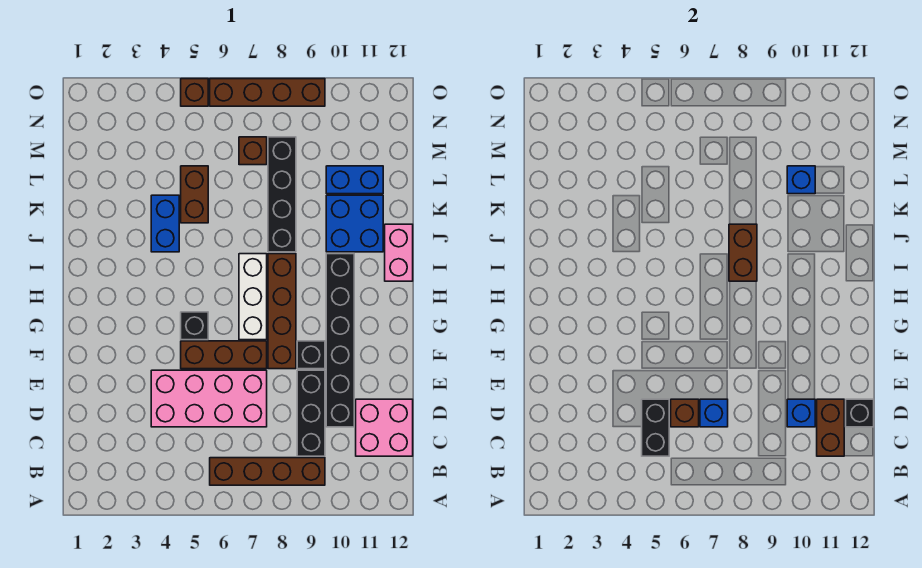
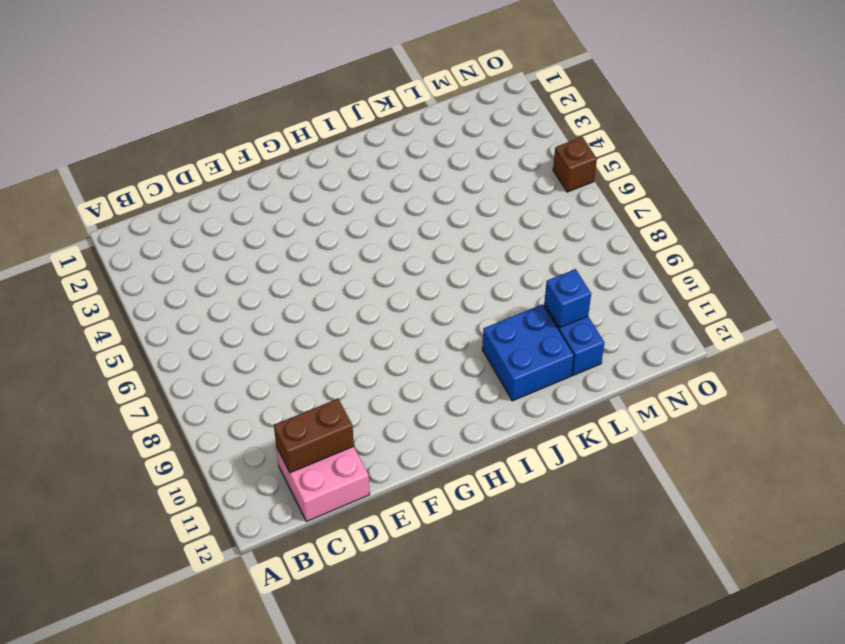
none -> brown brick B6:B9 level 1
none -> black brick C9:E9 level 1
none -> pink brick D4:E7 level 1

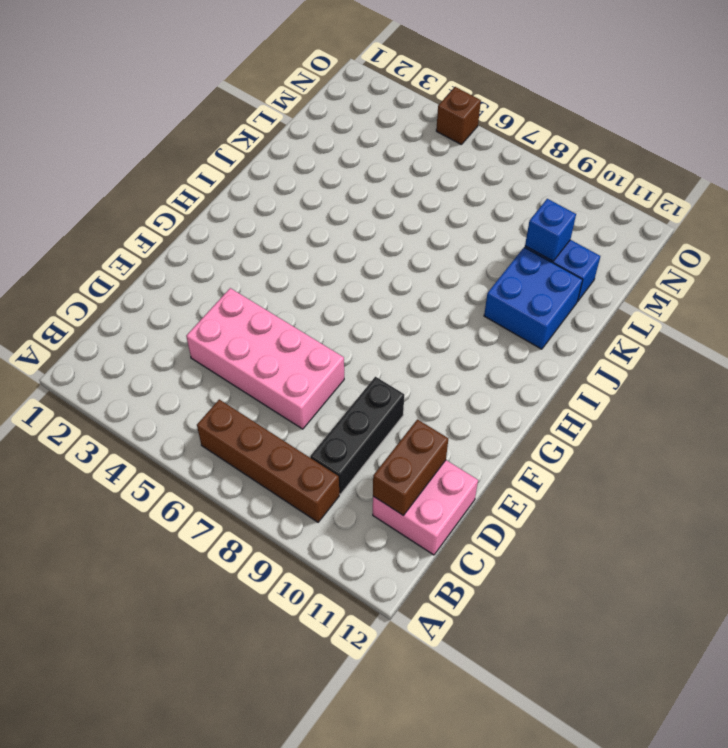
none -> black brick D10:I10 level 1
none -> brown brick F5:F7 level 1
none -> brown brick F8:I8 level 1

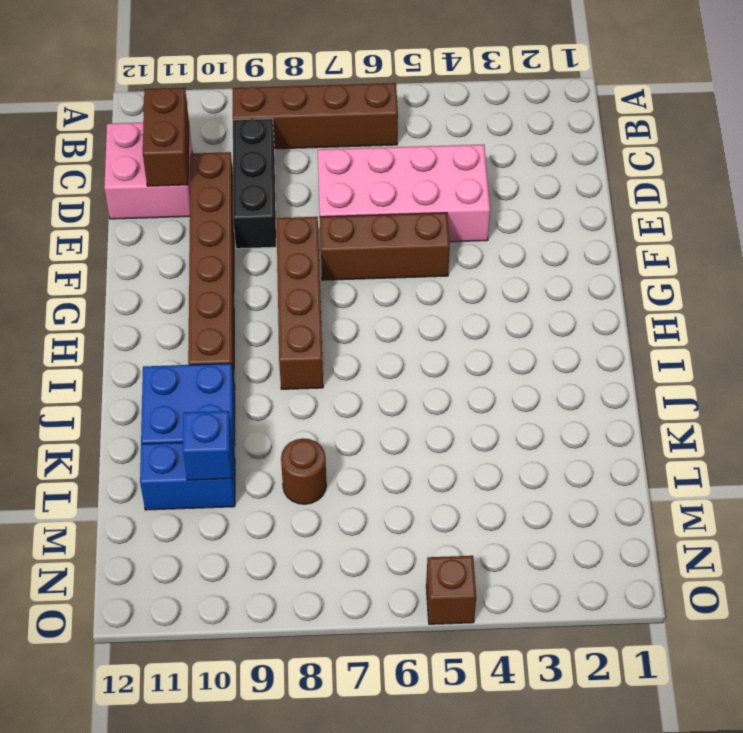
brown brick D10:I10 level 1 -> black brick D10:I10 level 1
brown round brick L8 level 1 -> black brick J8:M8 level 1
none -> black brick F9 level 1
none -> black brick G5 level 1
none -> white brick G7:I7 level 1

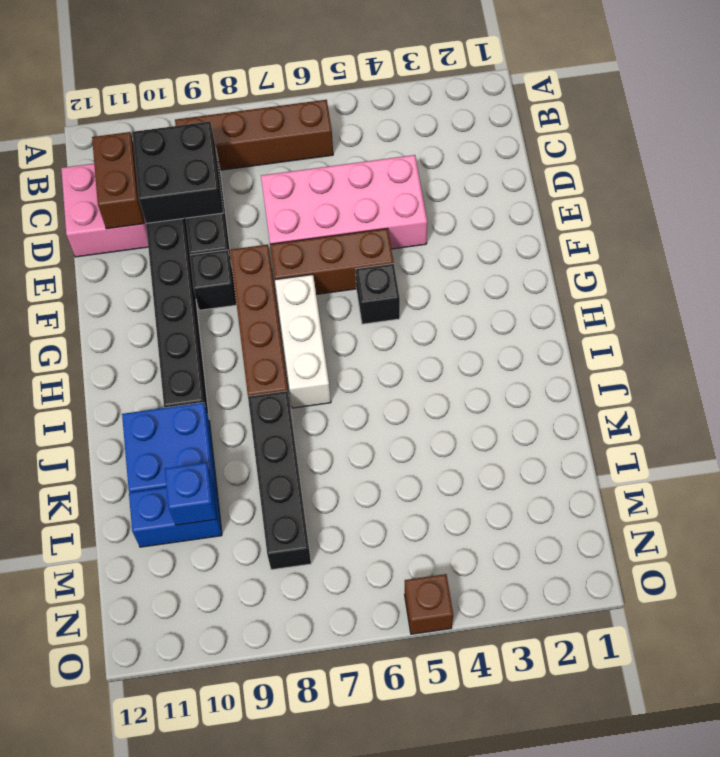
black brick C9:D10 level 2 -> blue brick D10 level 2
none -> pink brick I12:J12 level 1
none -> blue brick J4:K4 level 1
none -> brown brick K5:L5 level 1

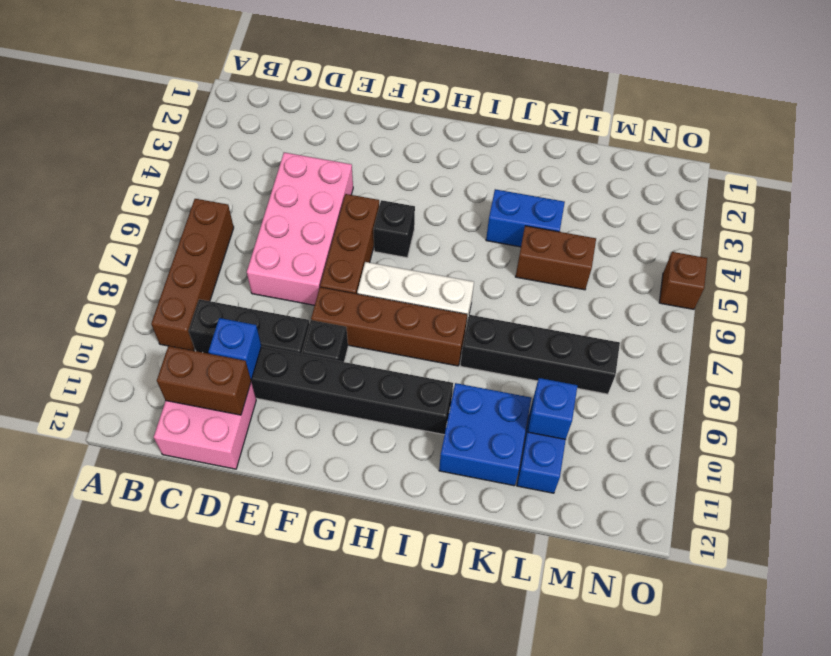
none -> pink brick I12:J12 level 1
none -> brown brick M7 level 1
none -> brown brick O6:O9 level 1

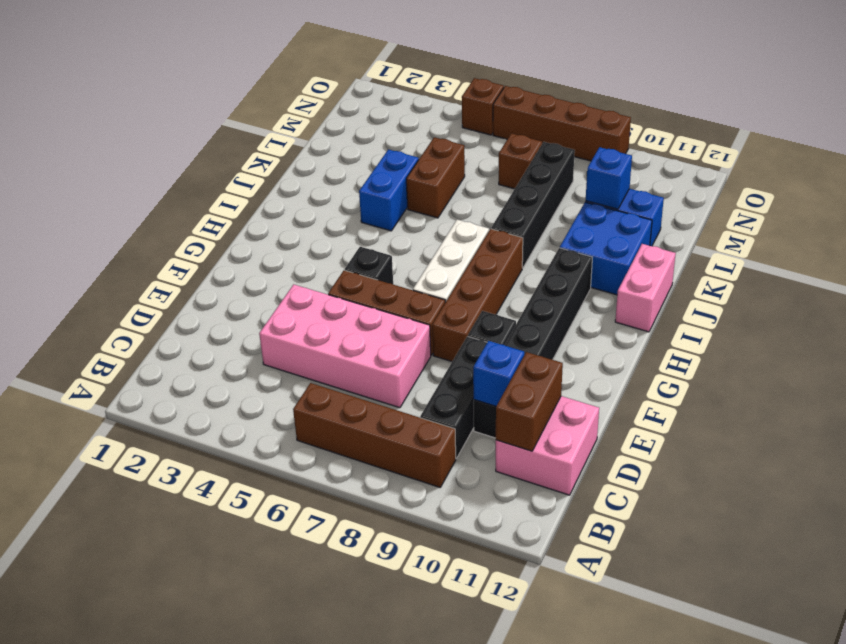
none -> black brick C5:D5 level 2
none -> brown brick D6 level 2
none -> blue brick D7 level 2

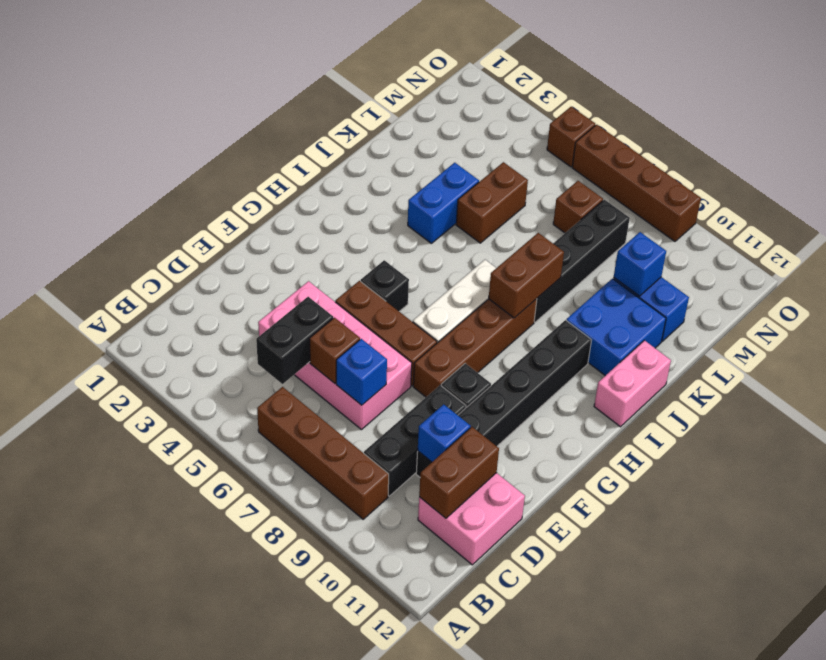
none -> black brick D12 level 2

